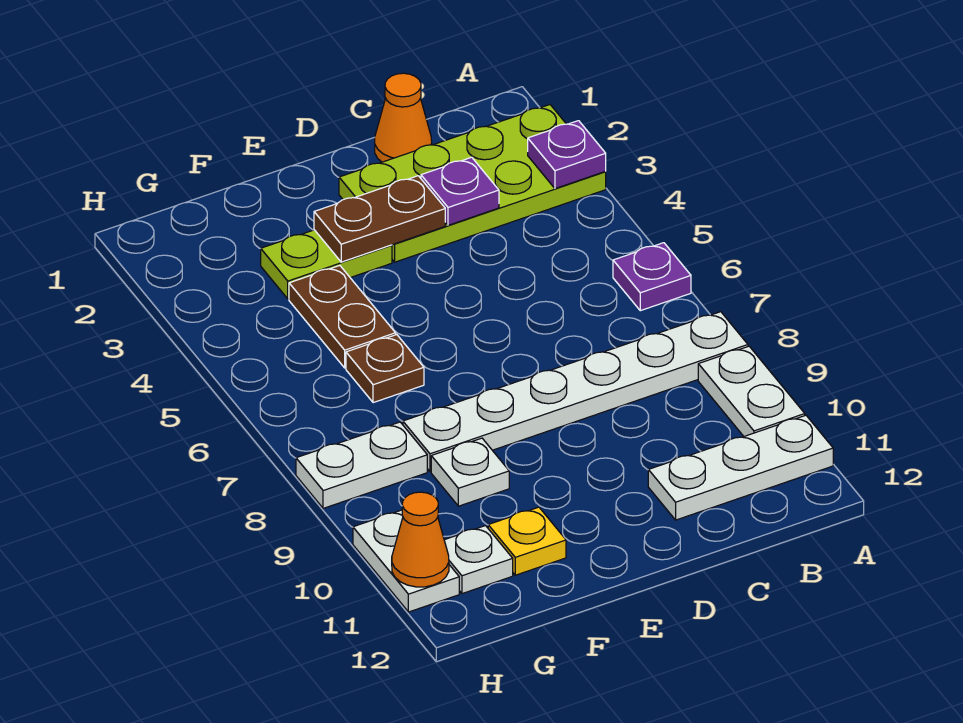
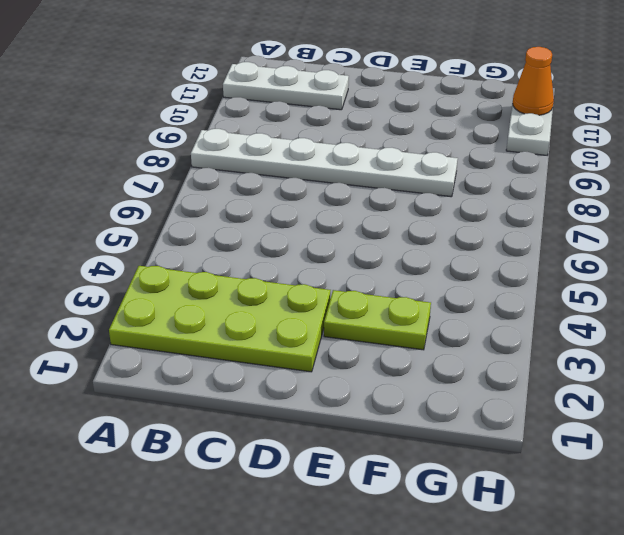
none -> purple plate A6 level 1
none -> white plate A9:A10 level 1
none -> orange cone C1 level 1

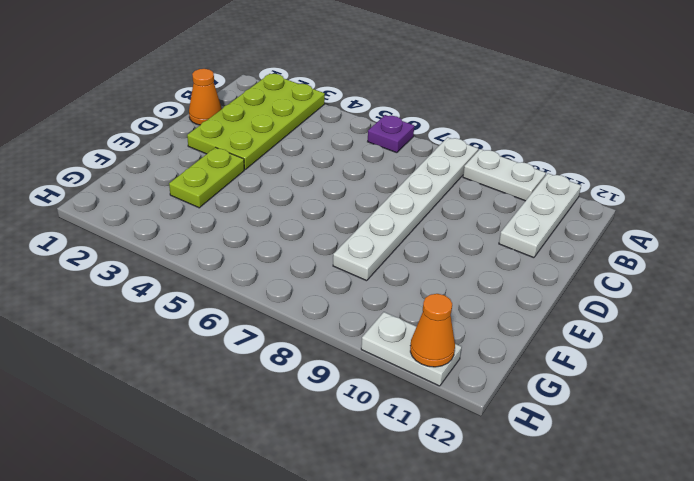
none -> brown plate F4:F5 level 1
none -> brown plate F6 level 1
none -> white plate F9 level 1

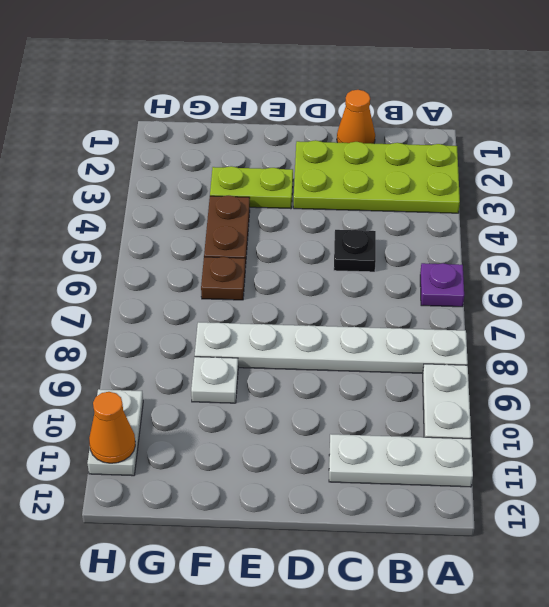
black plate C5 level 1 -> none
none -> yellow plate F11 level 1
none -> white plate G8:H8 level 1
none -> white plate G11 level 1

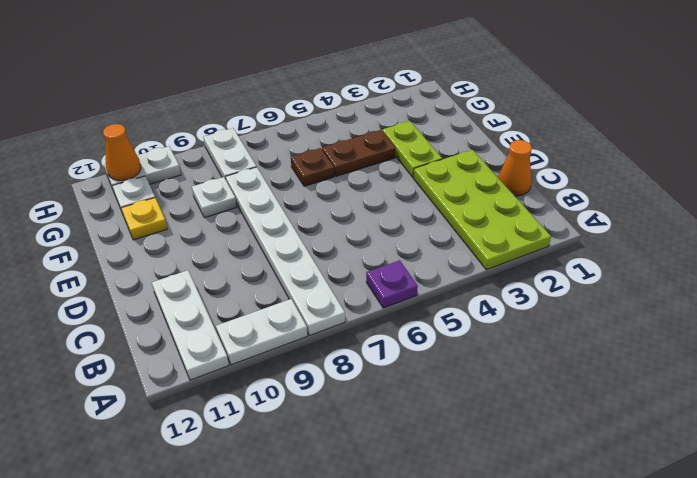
none -> purple plate A3 level 2
none -> purple plate C3 level 2
none -> brown plate D3:E3 level 2

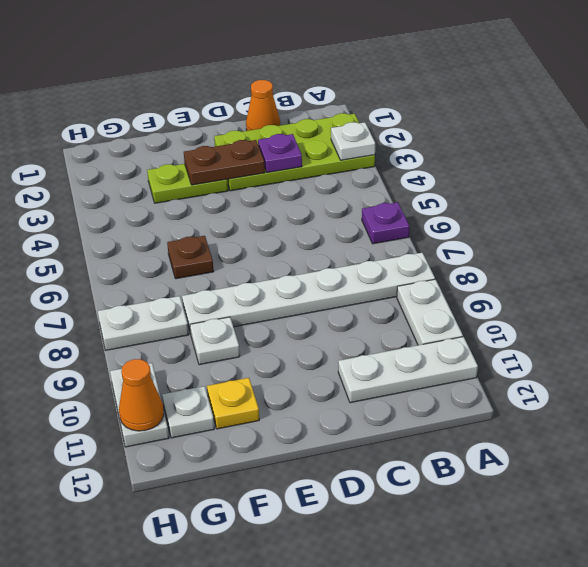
white plate A3 level 2 -> purple plate A3 level 2
none -> brown plate F4:F5 level 1

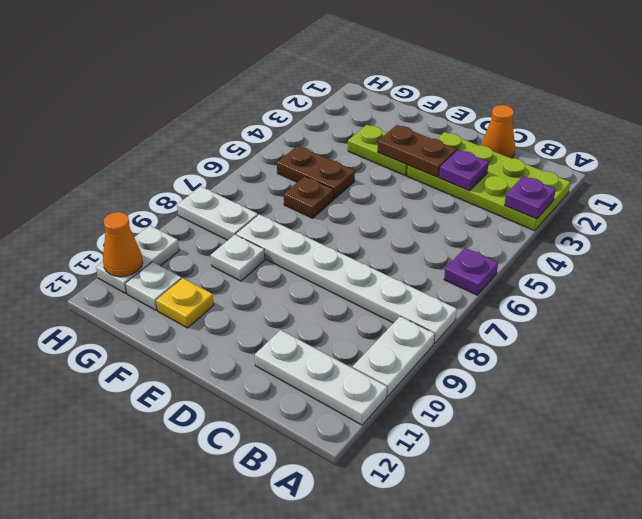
brown plate F5:G5 level 1 -> brown plate F4:F5 level 1

